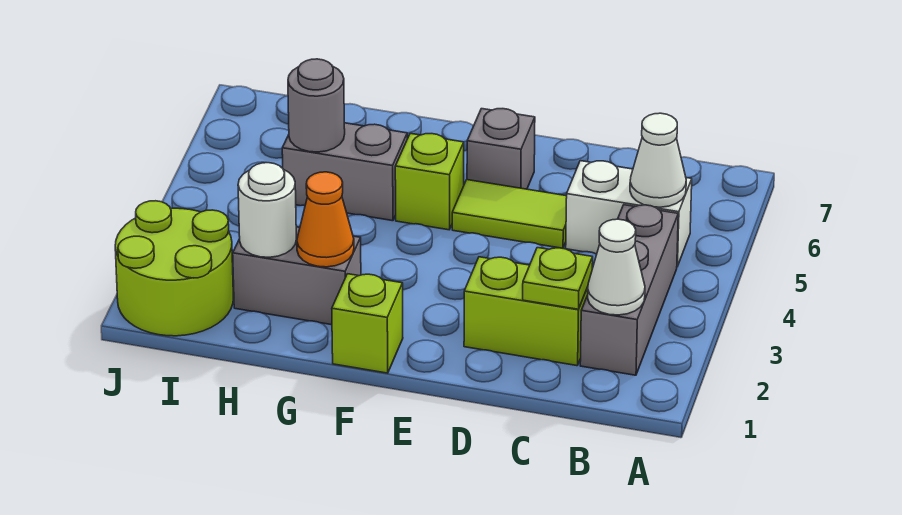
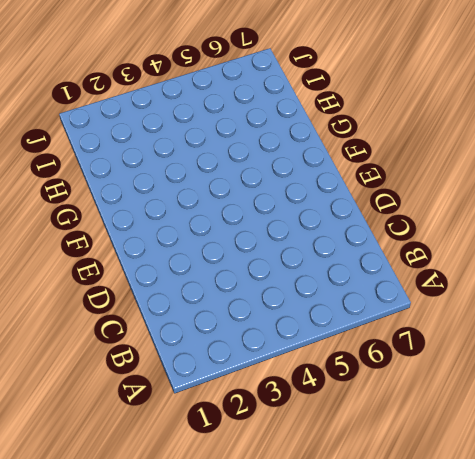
none -> grey brick B2:B4 level 1
none -> white brick B5:C5 level 1
none -> lime brick C2:D2 level 1

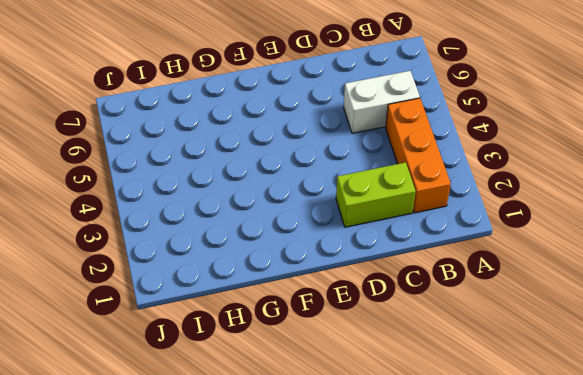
orange brick B2:B4 level 1 -> grey brick B2:B4 level 1
none -> lime tile D5:E5 level 1
none -> grey brick E6 level 1
none -> lime brick F1 level 1

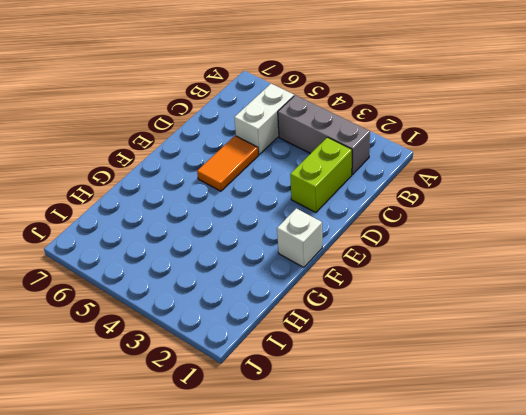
orange tile D5:E5 level 1 -> lime tile D5:E5 level 1
white brick F1 level 1 -> lime brick F1 level 1
none -> grey brick E6 level 1
none -> lime brick F5 level 1
none -> grey brick G2:H2 level 1

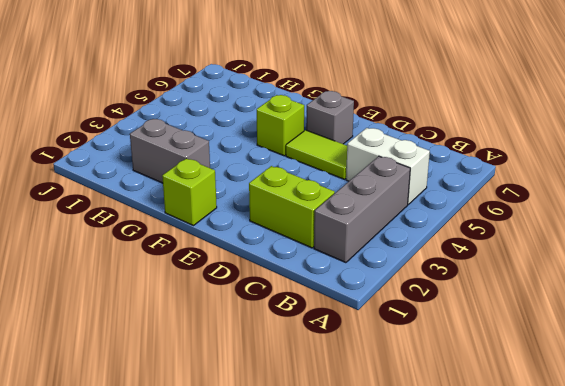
none -> grey brick G5:H5 level 1
none -> lime round brick I1:J2 level 1
none -> white cone B2 level 2

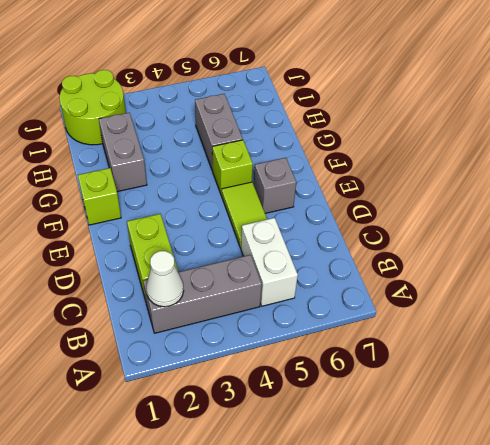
none -> white cone B5 level 2
none -> lime plate C2 level 2
none -> orange cone G2 level 2

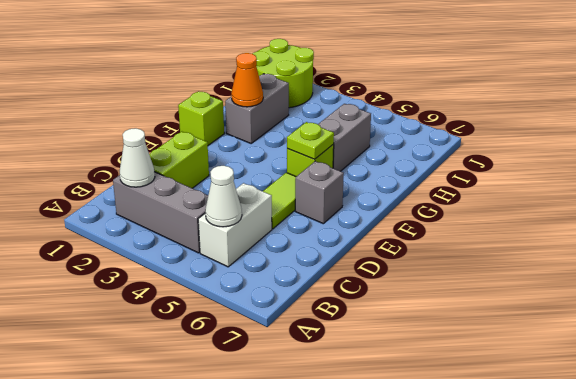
lime plate F5 level 2 -> lime plate C2 level 2
none -> white round brick H2 level 2
none -> grey round brick H5 level 2

